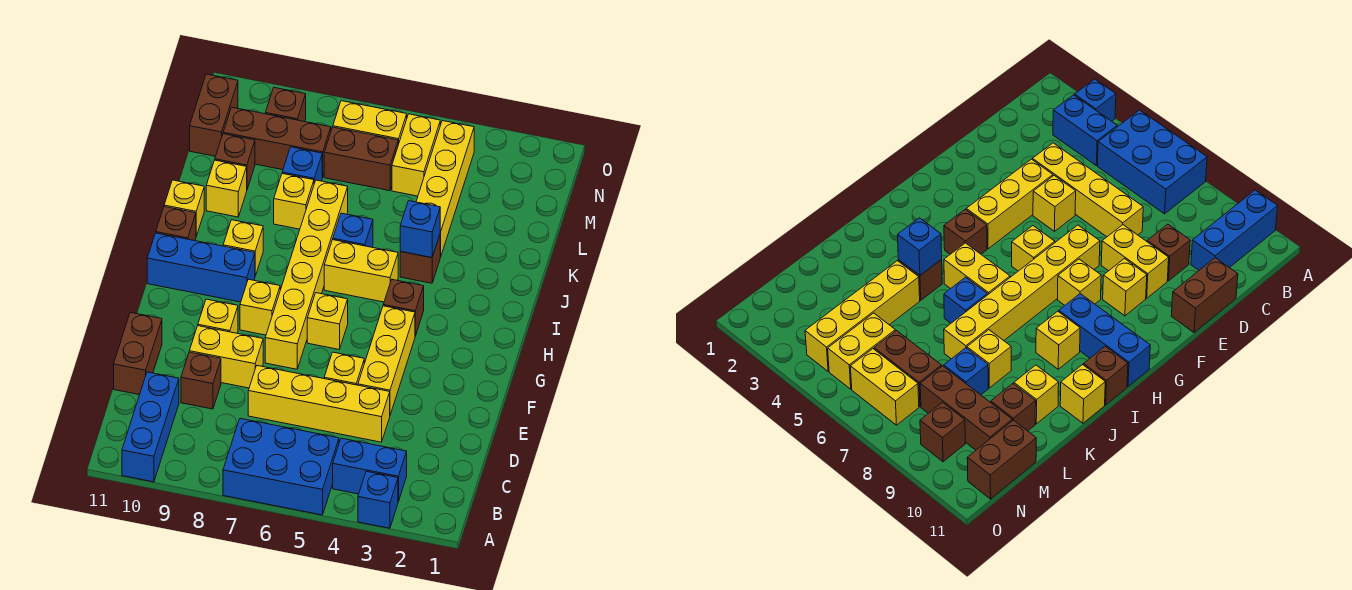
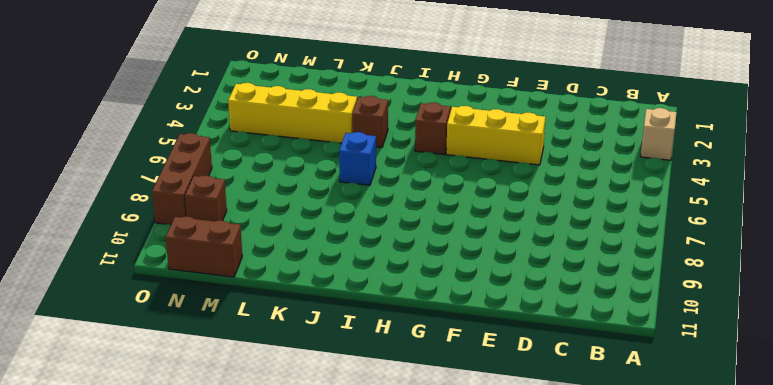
tan brick A3 level 1 -> blue brick A3 level 1
brown brick O7:O9 level 1 -> brown brick M8:M10 level 1
none -> blue brick A5:B7 level 1
none -> blue brick A10:C10 level 1
none -> blue brick B3:B4 level 1
none -> yellow brick D4:D7 level 1

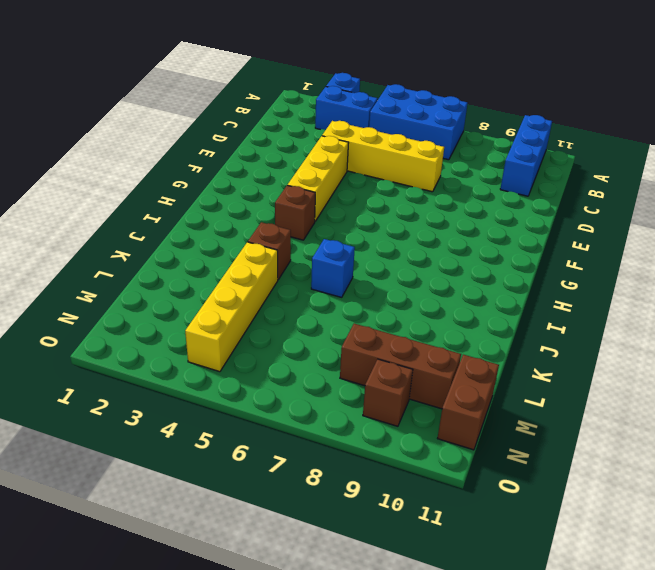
none -> brown brick D9 level 1
none -> brown brick D11:E11 level 1
none -> yellow brick E5 level 1
none -> yellow brick E8:E9 level 1

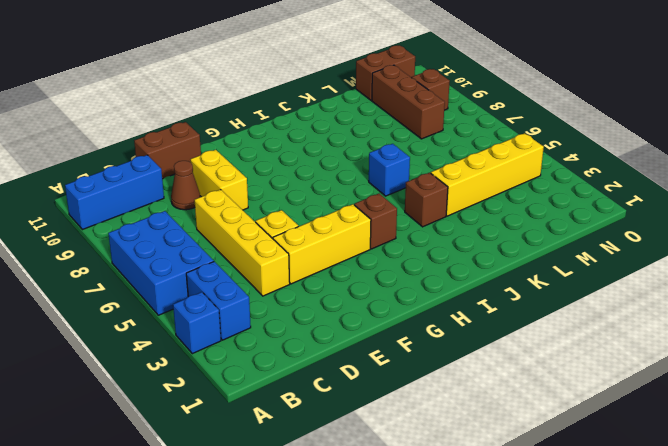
brown cone D9 level 1 -> brown brick D9 level 1
none -> yellow brick F7:K7 level 1
none -> yellow brick F9 level 1
none -> yellow brick G6 level 1
none -> yellow brick G8 level 1

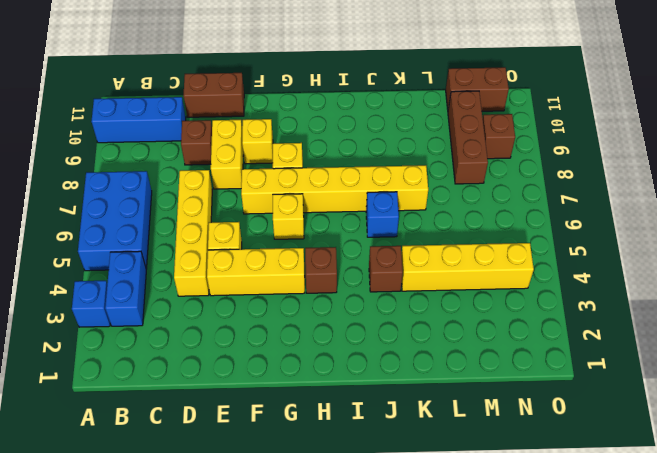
none -> blue brick H9:H11 level 1
none -> yellow brick I5:I6 level 1
none -> yellow brick I9 level 1
none -> brown brick I11 level 1

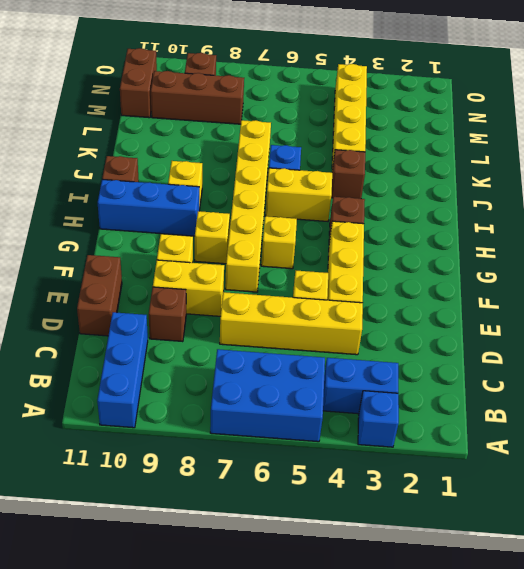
none -> yellow brick J11 level 1
none -> yellow brick K8 level 1
none -> yellow brick K10 level 1
none -> blue brick L8 level 1

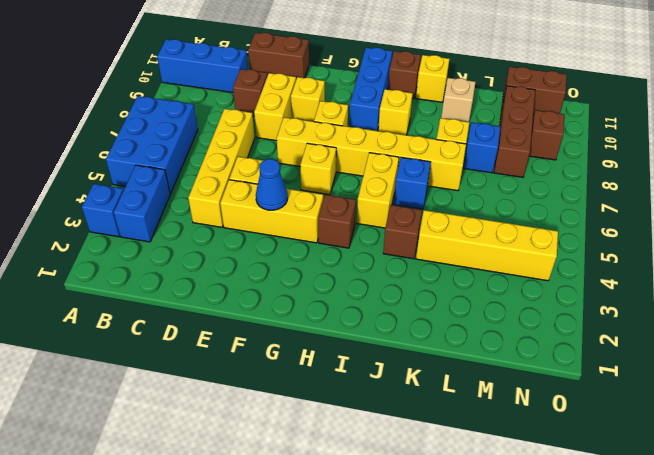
blue cone F4 level 2 -> none
tan brick K10 level 1 -> yellow brick K10 level 1
none -> brown brick L10 level 1
none -> yellow brick M5:N5 level 1
none -> brown brick M6:M7 level 1
none -> yellow brick N6:N7 level 1

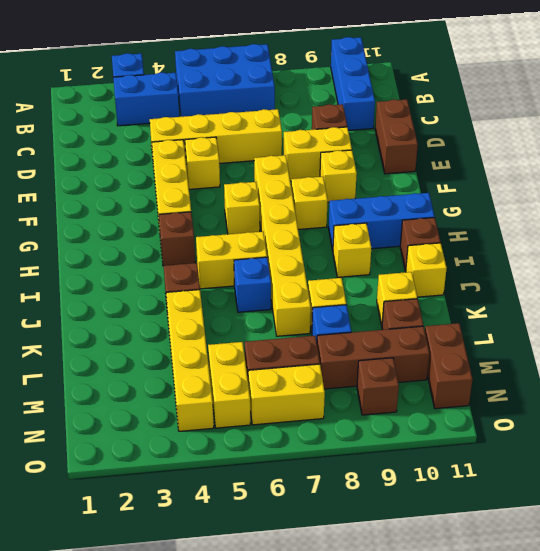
none -> blue brick J4 level 2

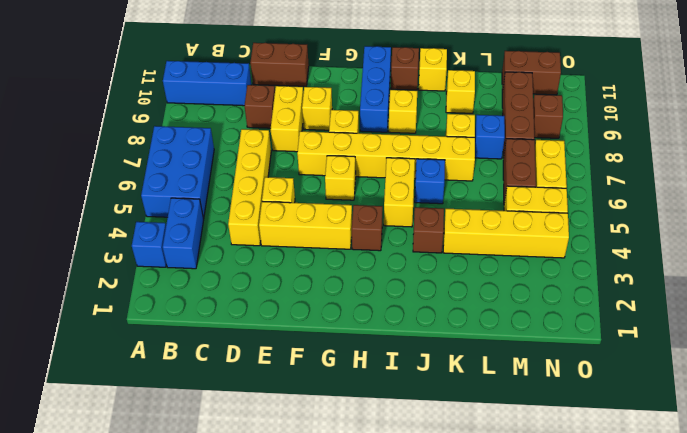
none -> brown brick L10 level 1
none -> blue brick J4 level 2

